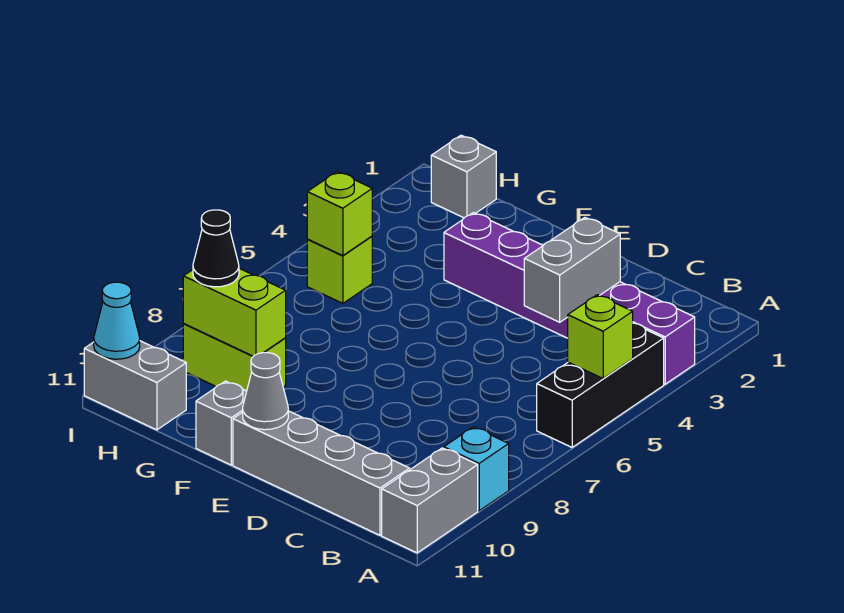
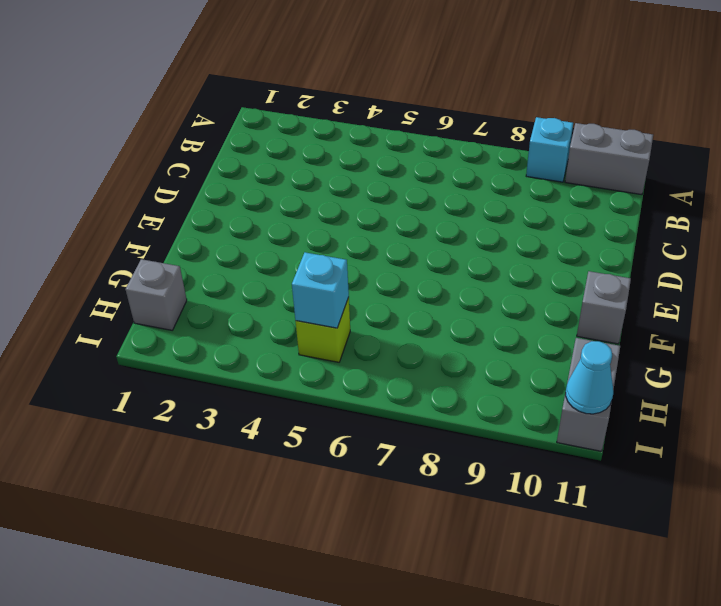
cyan brick H5 level 2 -> lime brick H5 level 2
none -> purple brick A3:F3 level 1
none -> black brick A4:A6 level 1
none -> grey brick B11:E11 level 1

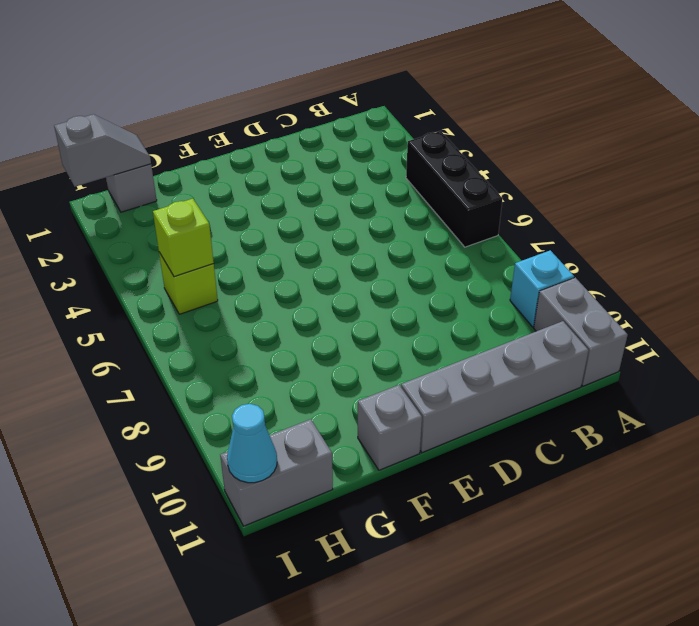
grey slope H1:I1 level 2 top I -> none
none -> purple brick A3:F3 level 1
none -> lime brick G9:H9 level 1
none -> lime brick A5 level 2

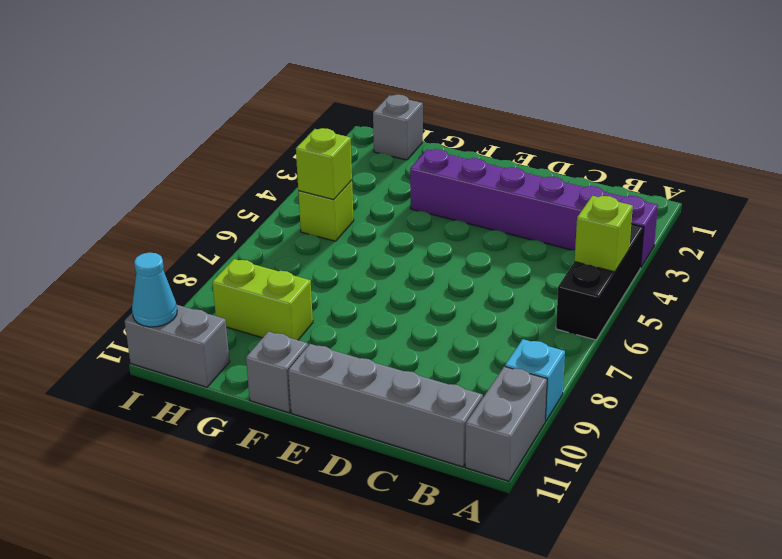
none -> grey brick C3:C4 level 2
none -> grey cone E11 level 2
none -> lime brick G9:H9 level 2

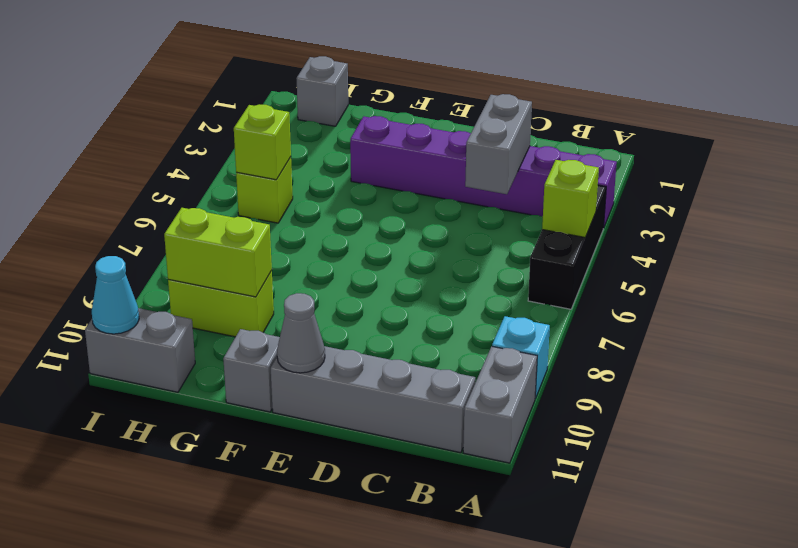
none -> black cone H9 level 3

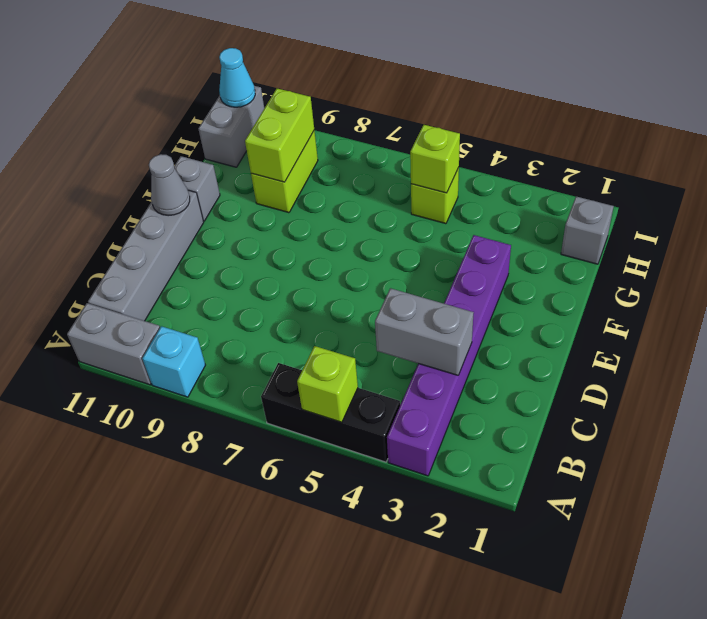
none -> black cone H9 level 3

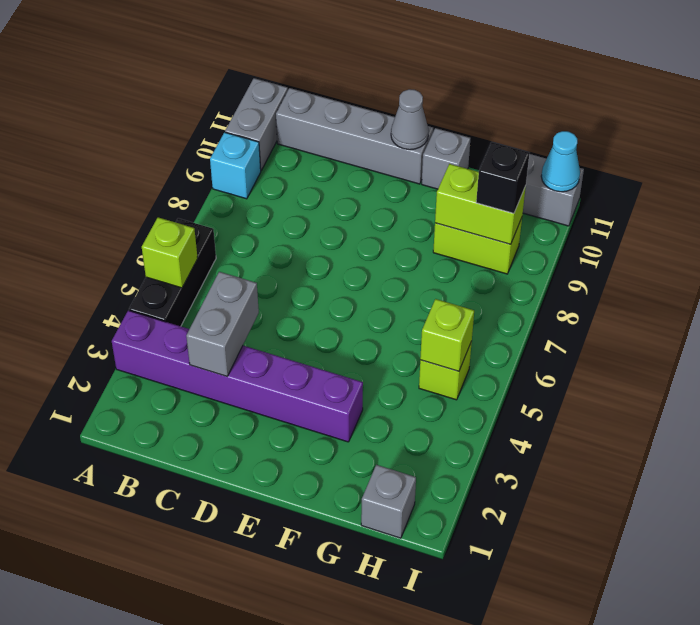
black brick H9 level 3 -> black cone H9 level 3

